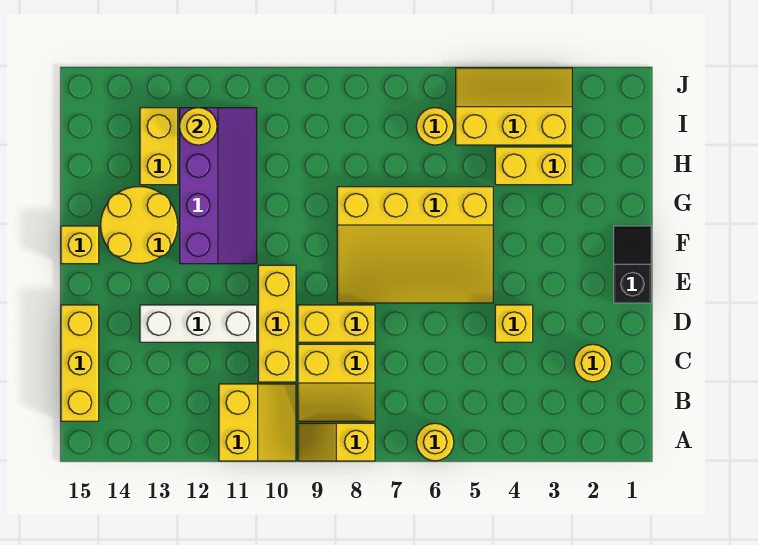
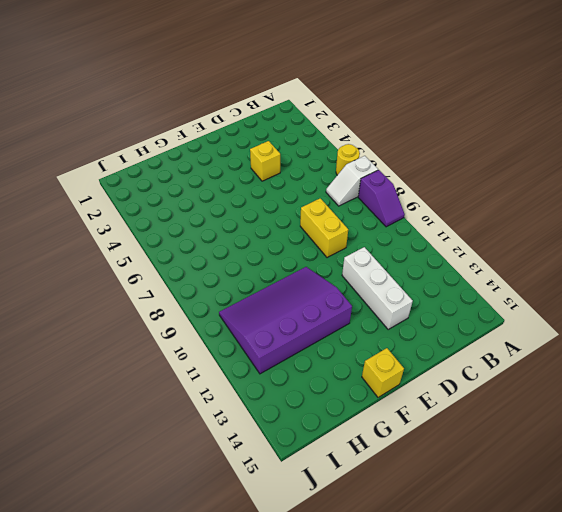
white slope A7:B7 level 1 top A -> none
purple slope A8:A9 level 1 top 8 -> yellow slope A8:A9 level 1 top 8
purple slope F10:I12 level 1 top 12 -> purple slope F11:I12 level 1 top 12
none -> yellow slope A10:B11 level 1 top 11
none -> yellow slope B8:C9 level 1 top C
none -> yellow brick B15:D15 level 1

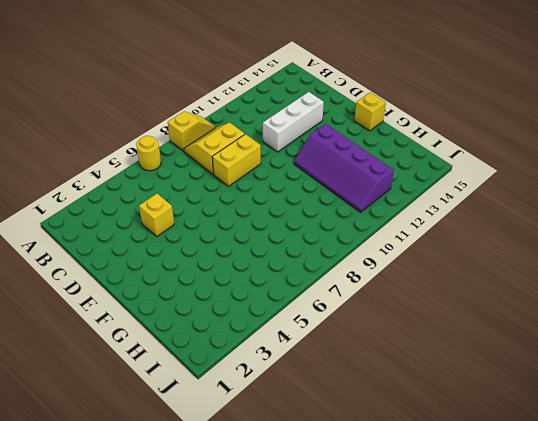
none -> yellow slope A10:B11 level 1 top 11
none -> yellow brick B15:D15 level 1
none -> yellow round brick C2 level 1

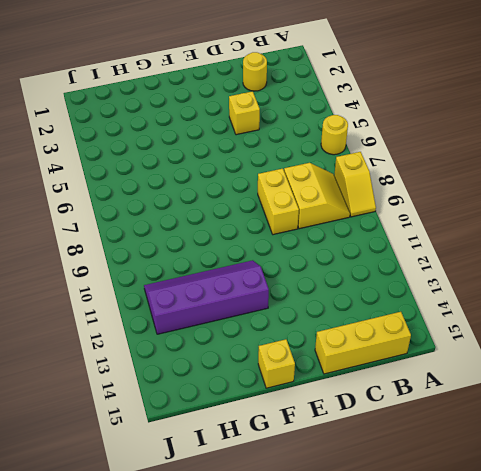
none -> yellow slope A10:B11 level 1 top 11
none -> yellow brick C10:E10 level 1
none -> white brick D11:D13 level 1

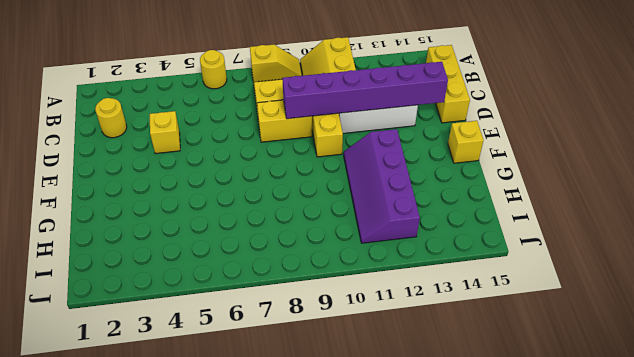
purple brick D9:D14 level 2 -> none
none -> black slope E1:F1 level 1 top E
none -> yellow slope E5:G8 level 1 top G
none -> yellow round brick F13:G14 level 1

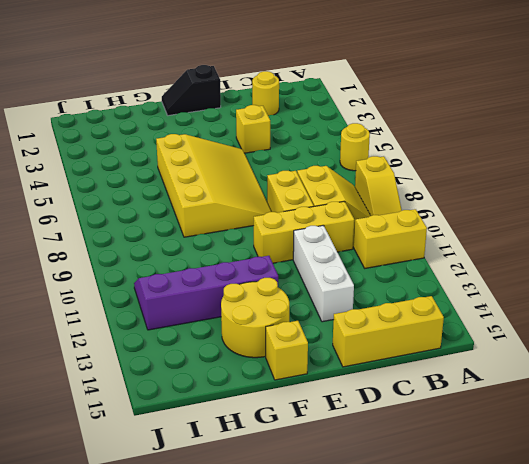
none -> yellow brick H3:H4 level 1
none -> yellow brick H13:I13 level 1
none -> yellow slope I3:J5 level 1 top I

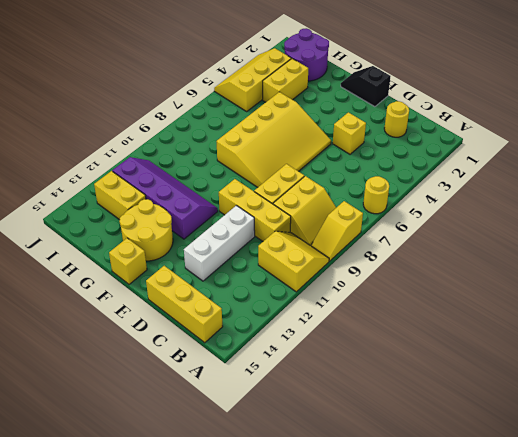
purple round brick H1:I2 level 1 -> none
none -> yellow round brick I6 level 1
none -> yellow round brick I12 level 2

